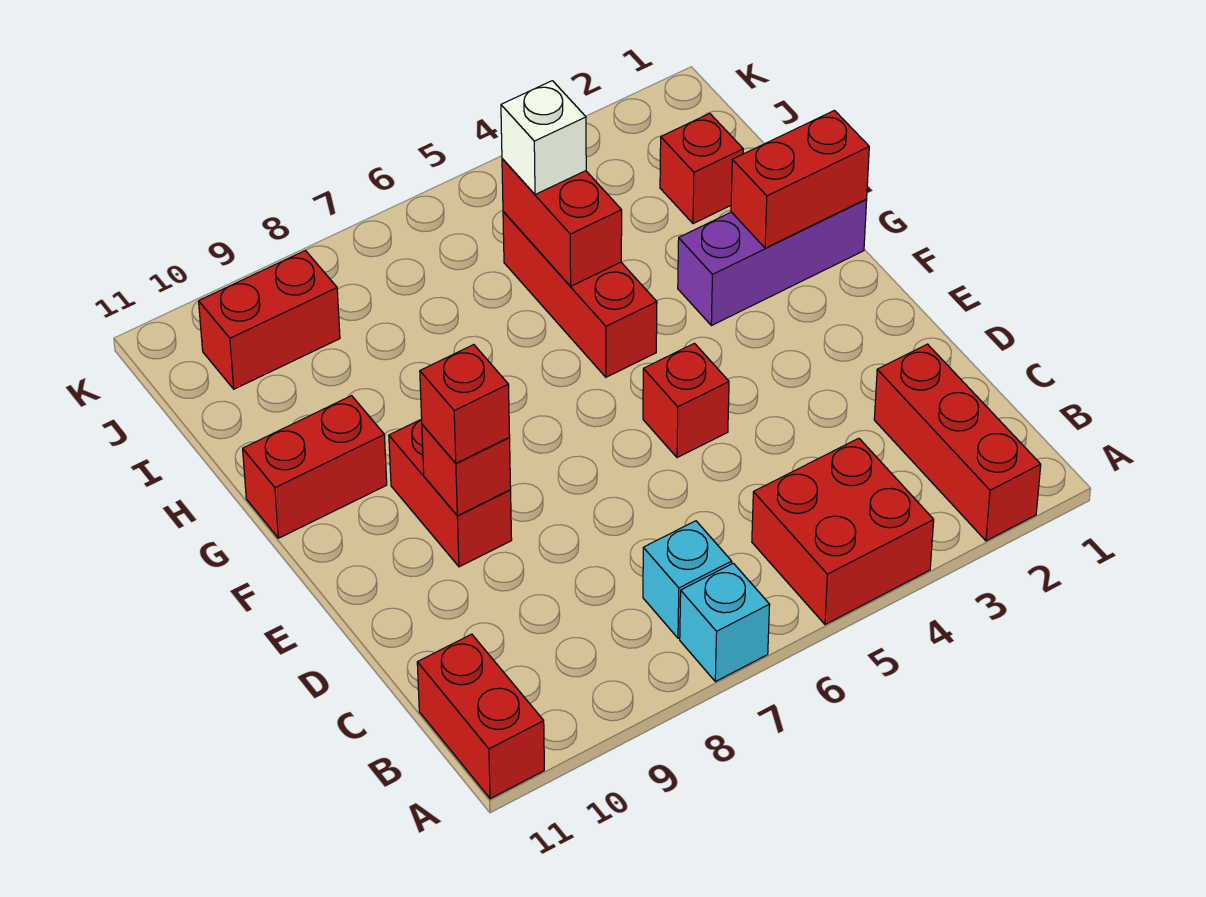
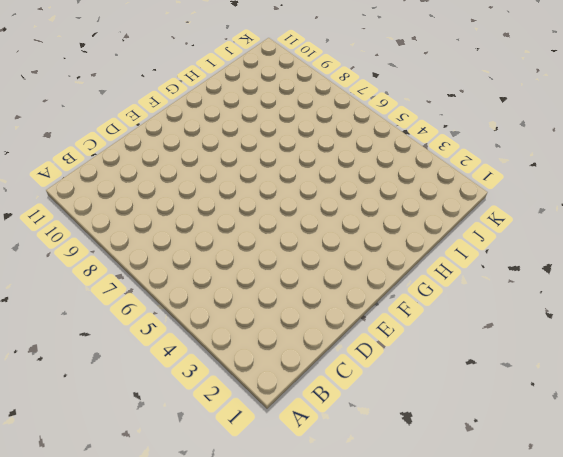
none -> red brick A2:C2 level 1
none -> red brick A4:B5 level 1
none -> cyan brick A7 level 1

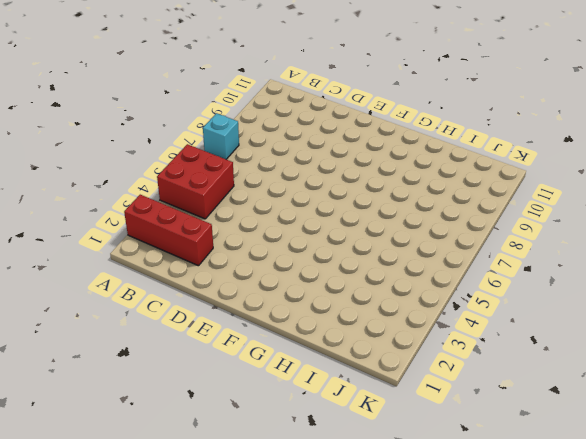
none -> red brick A11:B11 level 1
none -> cyan brick B7 level 1
none -> red brick E5 level 1

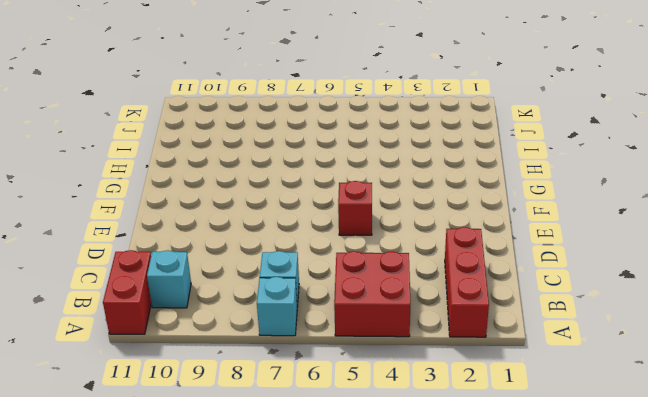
cyan brick B10 level 1 -> none
none -> red brick E9:F9 level 1
none -> purple brick G1:G3 level 1
none -> red brick G5:I5 level 1

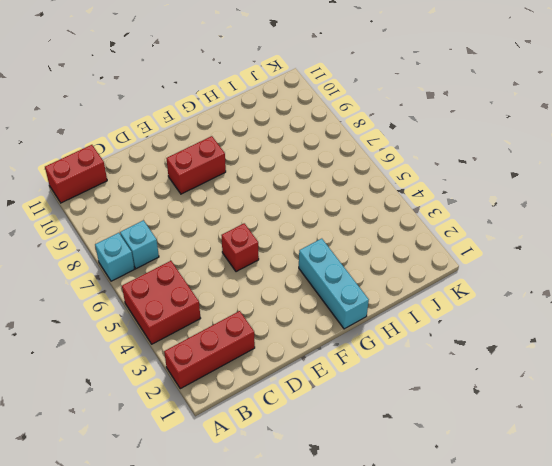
cyan brick G1:G3 level 1 -> purple brick G1:G3 level 1
none -> red brick G5:I5 level 1
none -> red brick G10:G11 level 1
none -> red brick I2 level 1

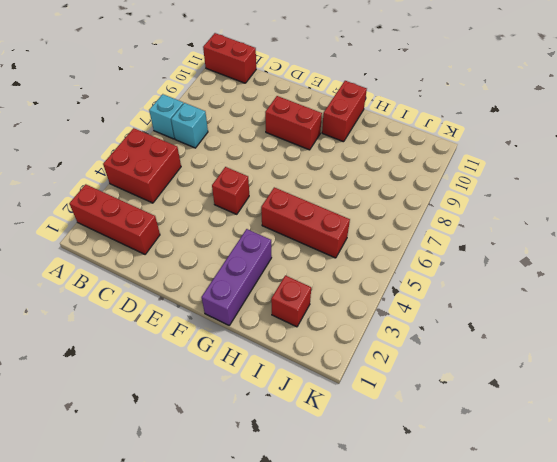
none -> red brick J9:J10 level 1
none -> red brick E9 level 2
none -> red brick G1:G2 level 2

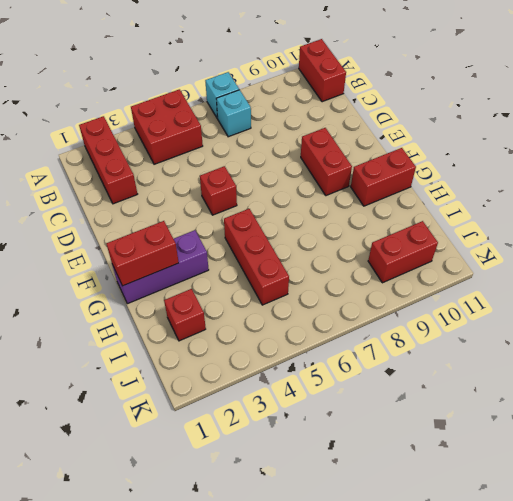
none -> red brick E9 level 2
none -> red brick H5:I5 level 2
none -> red brick E9 level 3

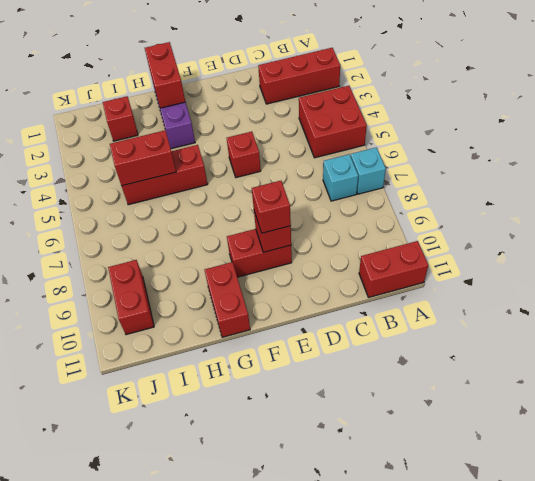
none -> white brick I5 level 3

